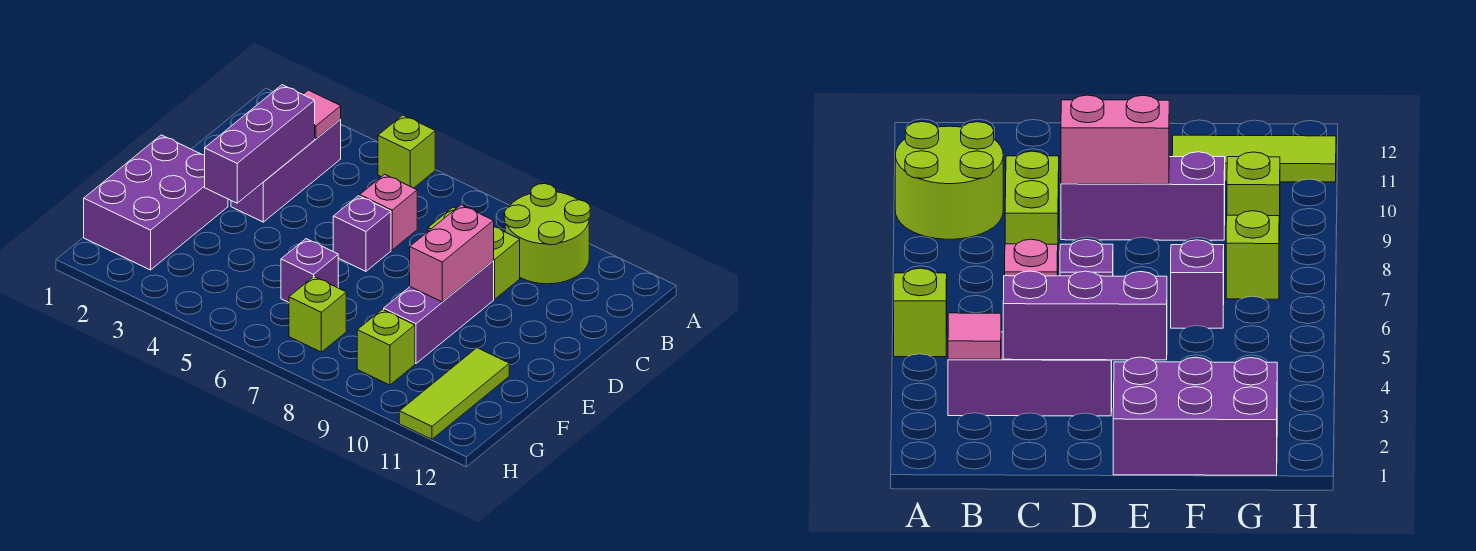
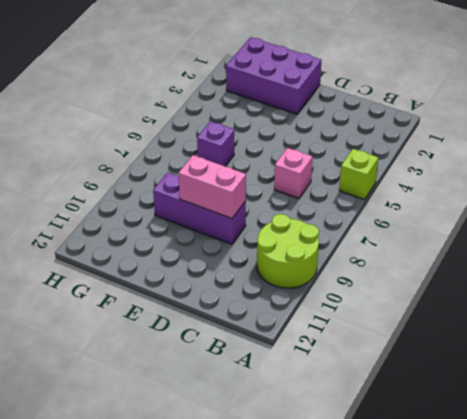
none -> purple brick B3:D3 level 1
none -> lime brick C8:C9 level 1
none -> purple brick D6 level 1

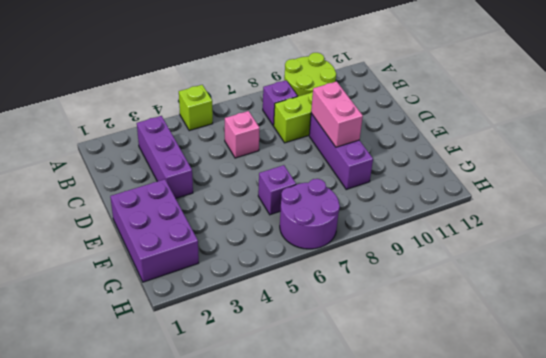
purple brick B8 level 1 -> purple brick D6 level 1
purple round brick G6:H7 level 1 -> lime brick G7 level 1
none -> lime tile F11:H11 level 1
none -> lime brick G9 level 1
none -> pink tile B3 level 2

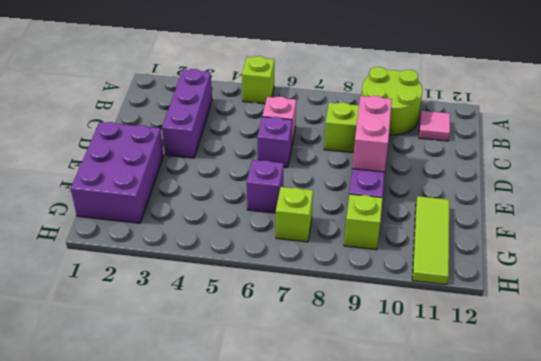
pink tile B11 level 1 -> pink tile B3 level 2
none -> purple brick C3:E3 level 2

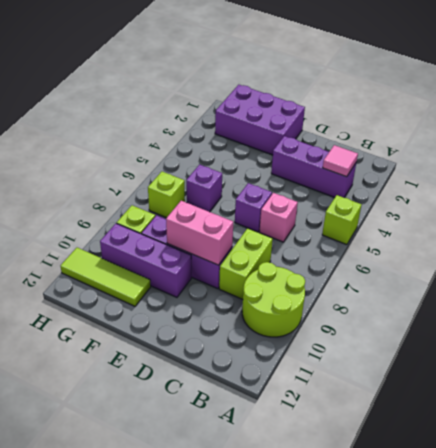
purple brick E10:G10 level 1 -> purple brick C3:E3 level 2

